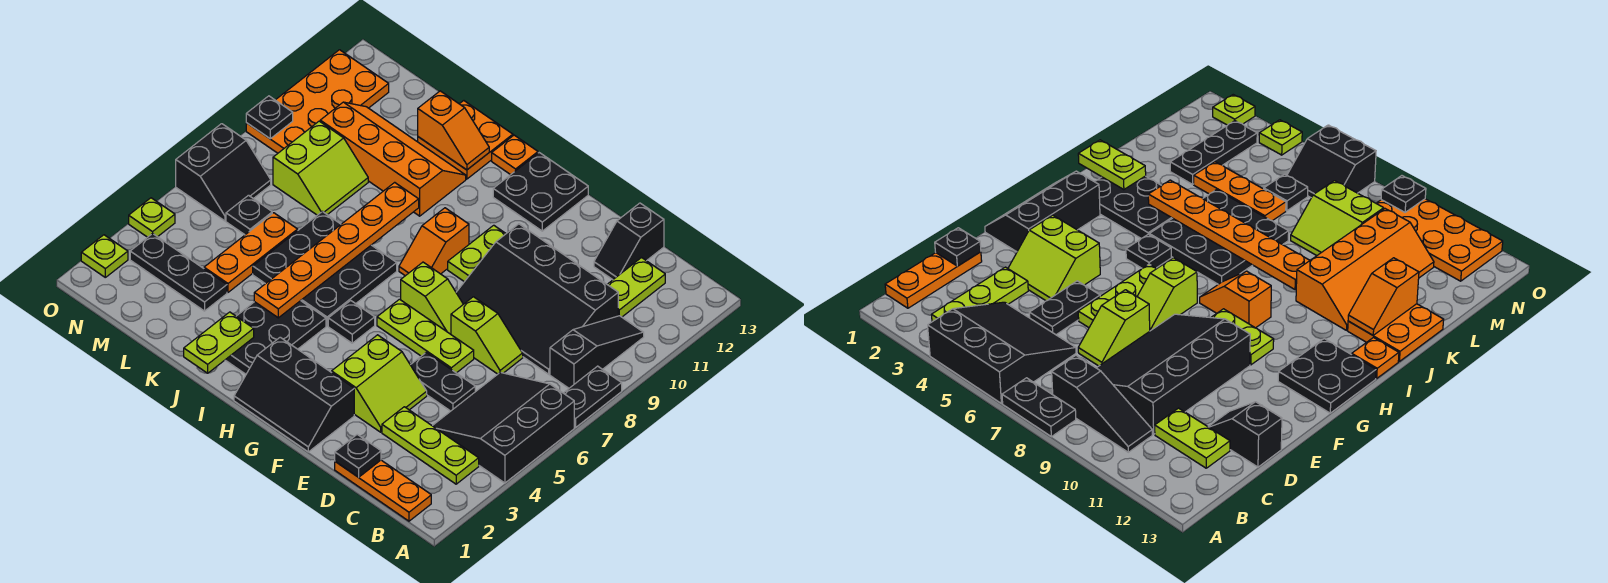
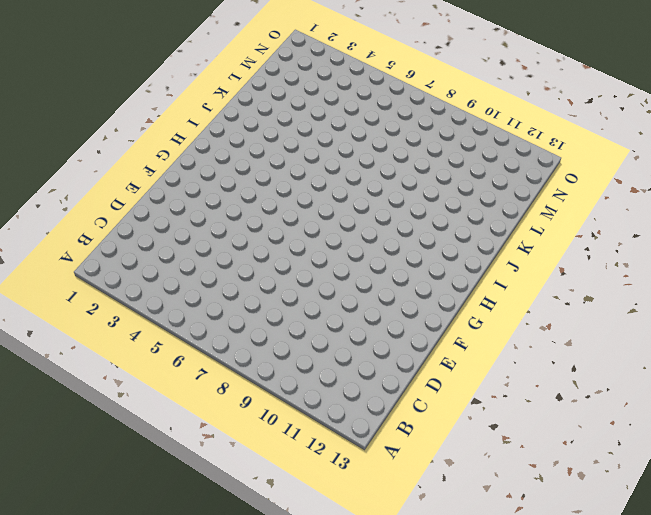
none -> black slope A4:C6 level 1 top A
none -> black plate A7:A8 level 1
none -> orange plate B1:D1 level 1
none -> lime plate B3:D3 level 1

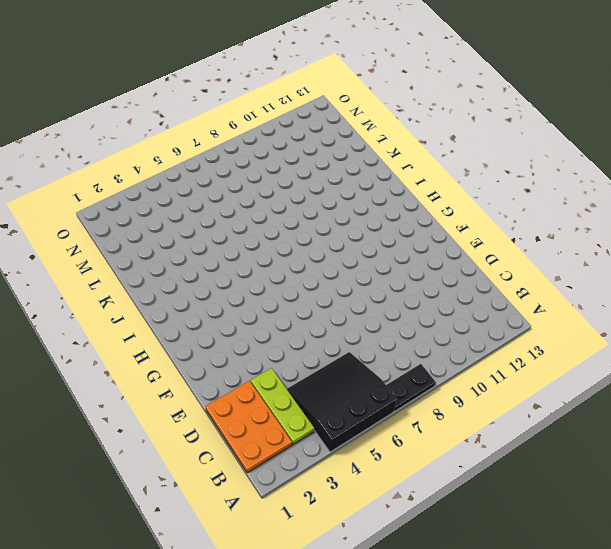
orange plate B1:D2 level 1 -> orange plate B1:D1 level 1
none -> black slope B8:B10 level 1 top 8
none -> black slope C8:F10 level 1 top 10
none -> lime plate C11:C12 level 1
none -> black plate D5:E5 level 1

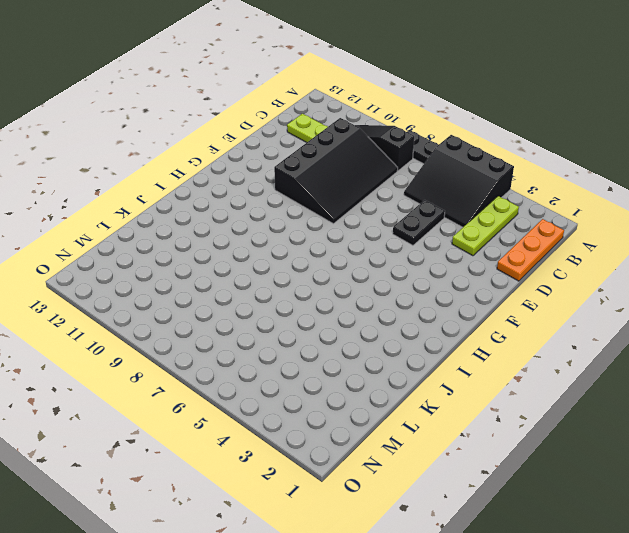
none -> lime slope D7:E7 level 1 top E
none -> black slope D12:D13 level 1 top 13
none -> lime slope E3:F4 level 1 top F
none -> lime plate E6:G6 level 1

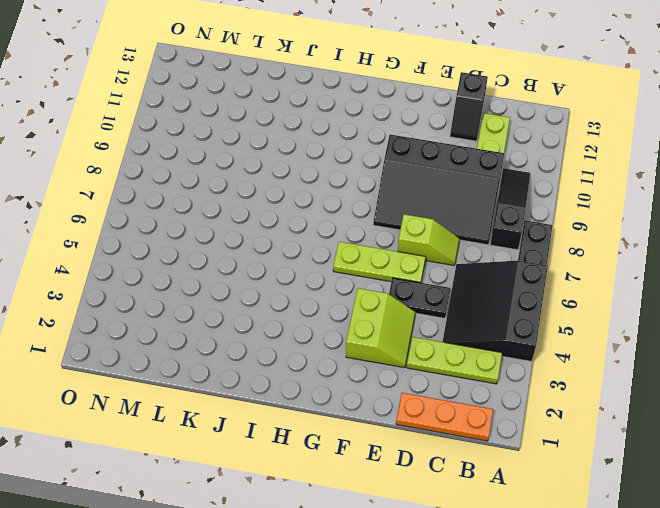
none -> black slope F1:H2 level 1 top 2
none -> lime slope F7:G7 level 1 top G
none -> lime plate G9:G10 level 1
none -> black plate G12:H13 level 1

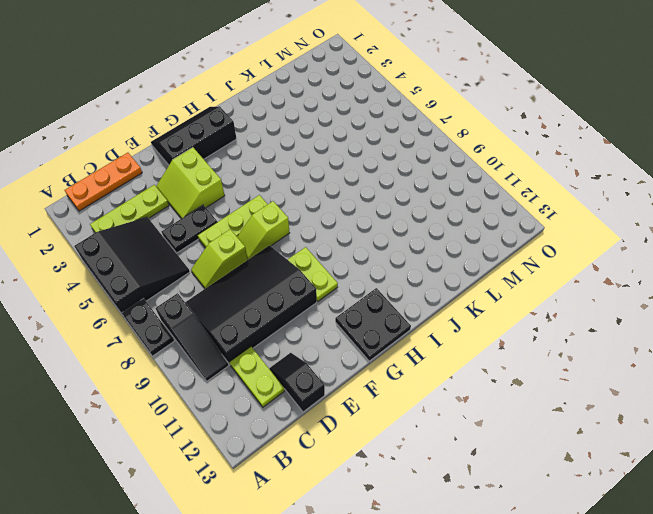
none -> black plate H5 level 1
none -> orange slope H8:H9 level 1 top 9
none -> black plate I2:J4 level 1
none -> black plate I5:K7 level 1

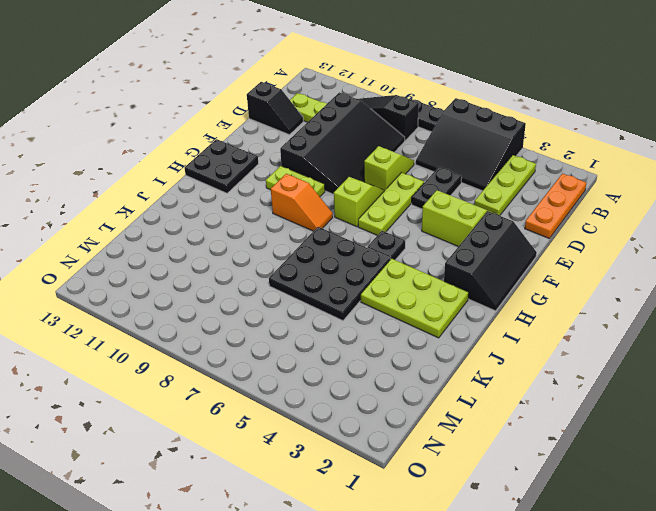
lime plate I2:J4 level 1 -> black plate I2:J4 level 1
none -> orange plate I13 level 1
none -> orange slope J10:M11 level 1 top 10
none -> orange plate J12:K13 level 1
none -> black plate L3:N3 level 1

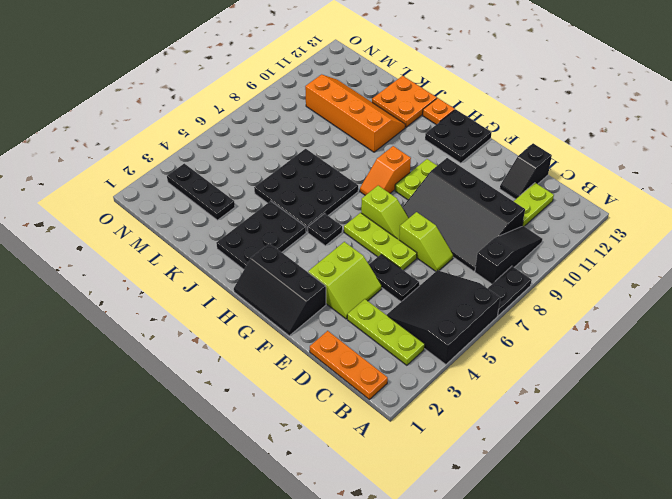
none -> orange plate L4:L6 level 1
none -> lime slope L8:M9 level 1 top M
none -> black plate M6 level 1
none -> black slope N6:O7 level 1 top O

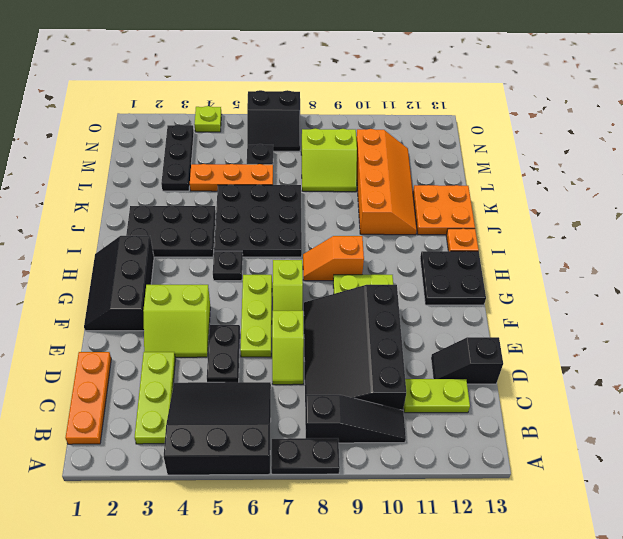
none -> orange plate N9:O12 level 1
none -> lime plate O2 level 1
none -> black plate D1 level 2
none -> lime plate J1:J2 level 2

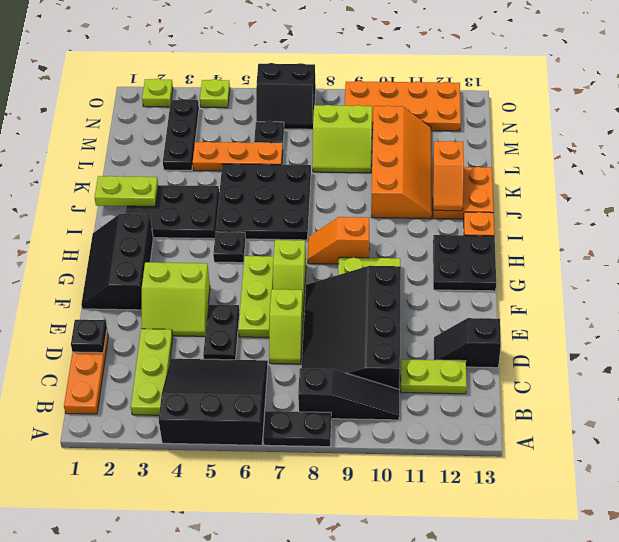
none -> orange plate J4:J9 level 2
none -> black plate O9 level 2

